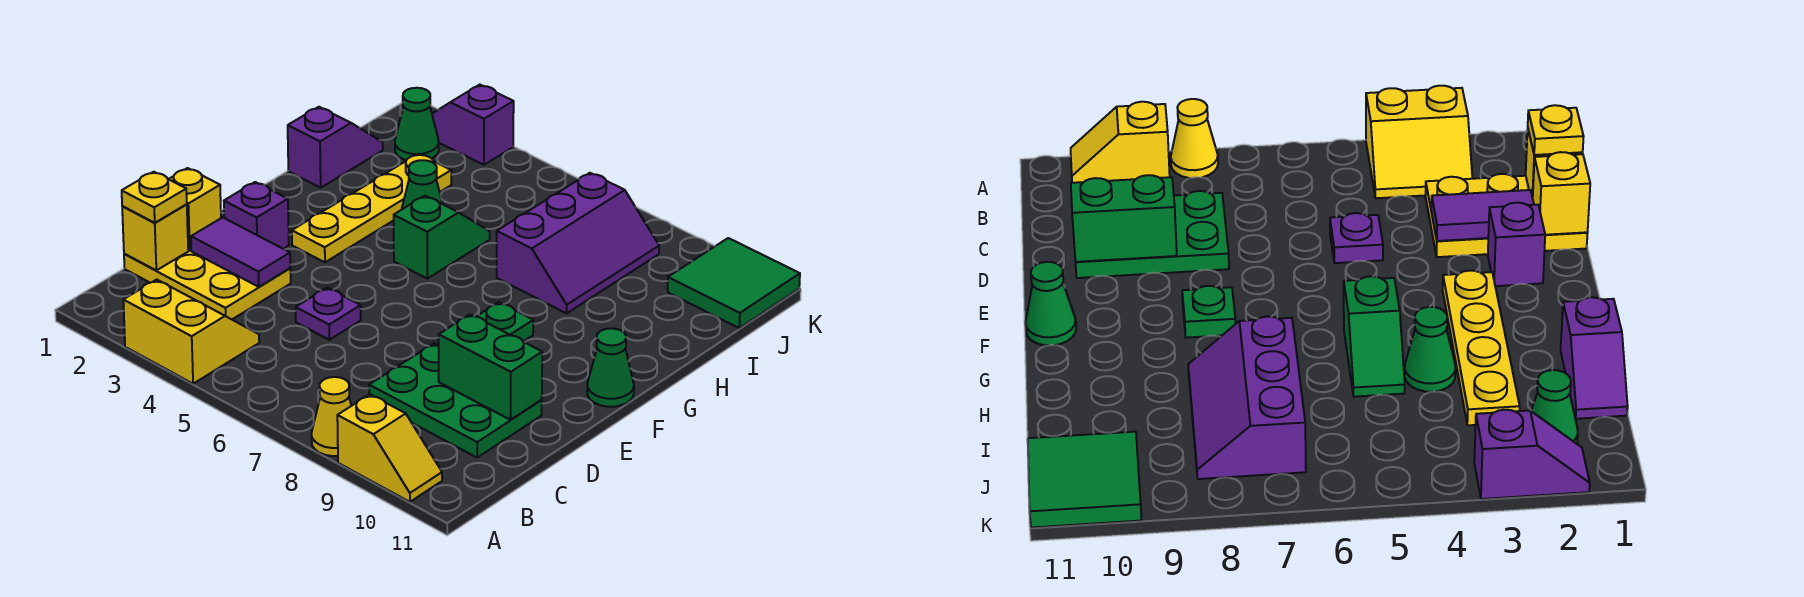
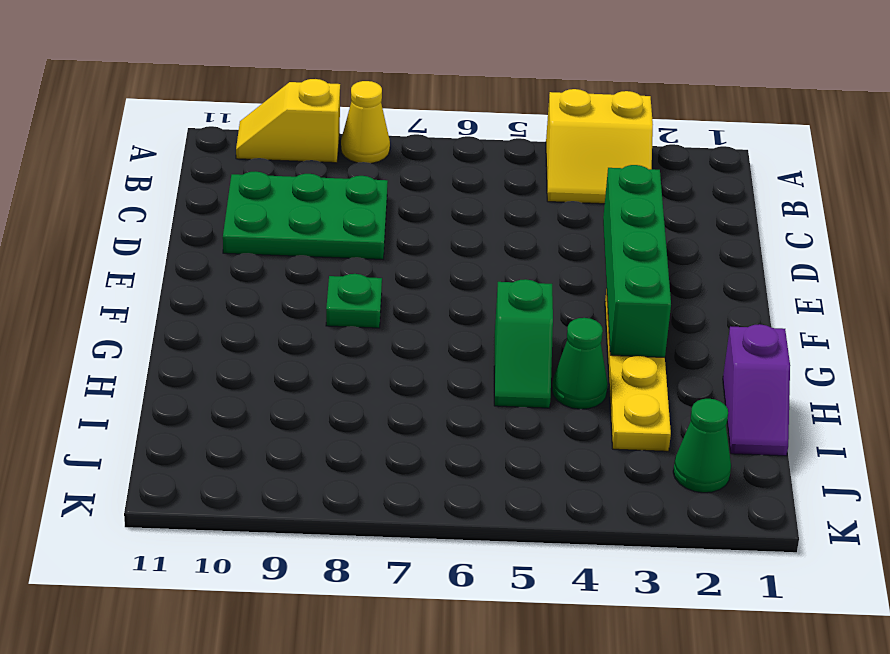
green brick D3:G3 level 2 -> purple tile D2:D3 level 2
none -> yellow plate C1:D3 level 1
none -> purple plate D5 level 1
none -> purple brick E2 level 1

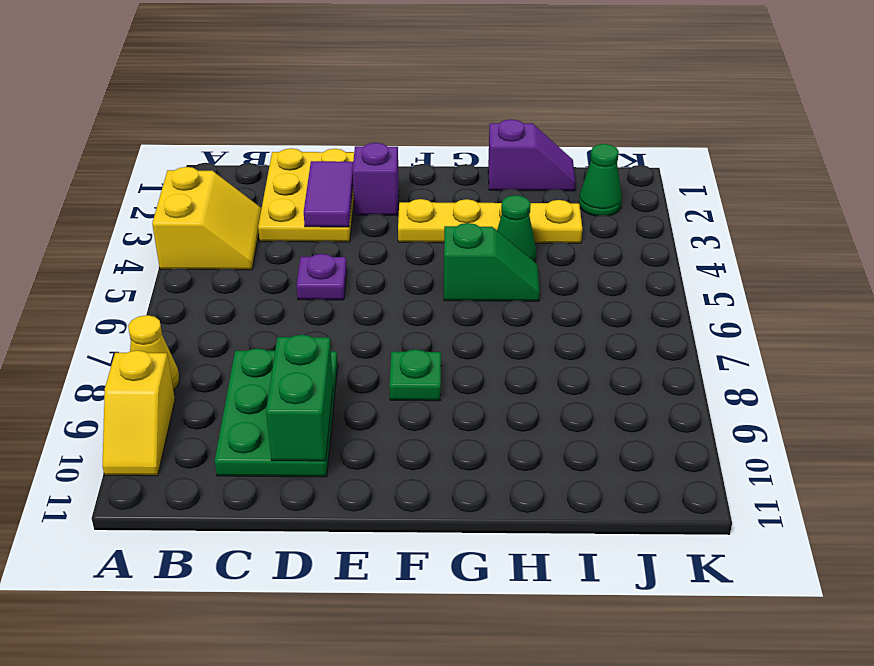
none -> green cone F11 level 1
none -> purple slope H7:J8 level 1 top 7
none -> green tile J10:K11 level 1

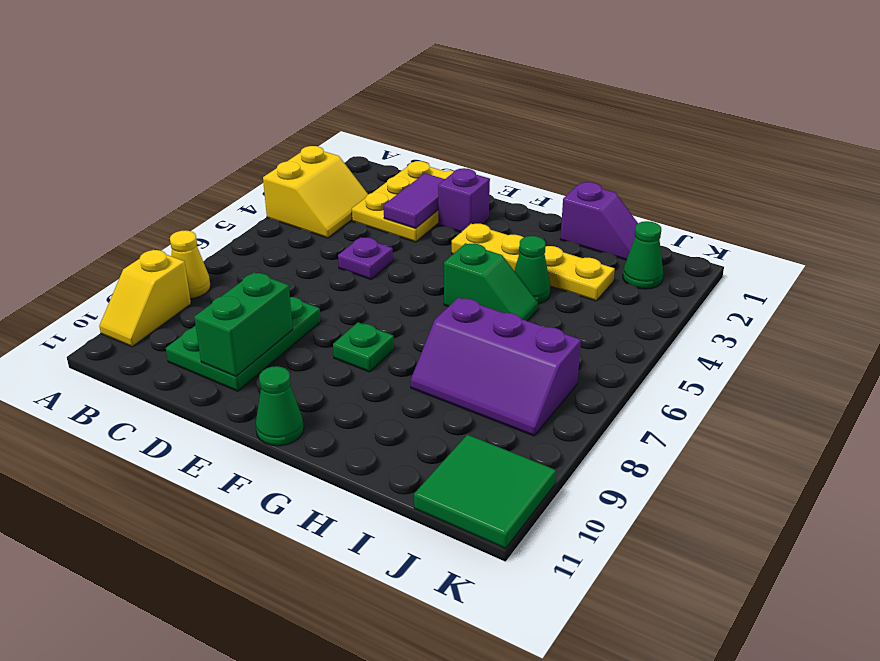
none -> purple slope K2:K3 level 1 top 3
none -> yellow brick C1 level 2
none -> yellow brick D1 level 2

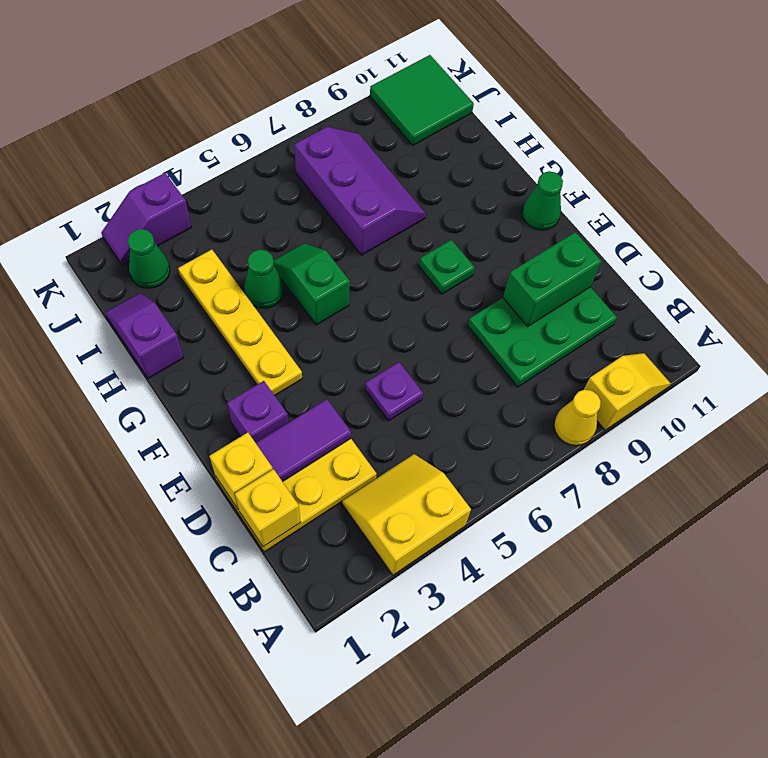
none -> yellow plate C1 level 3

